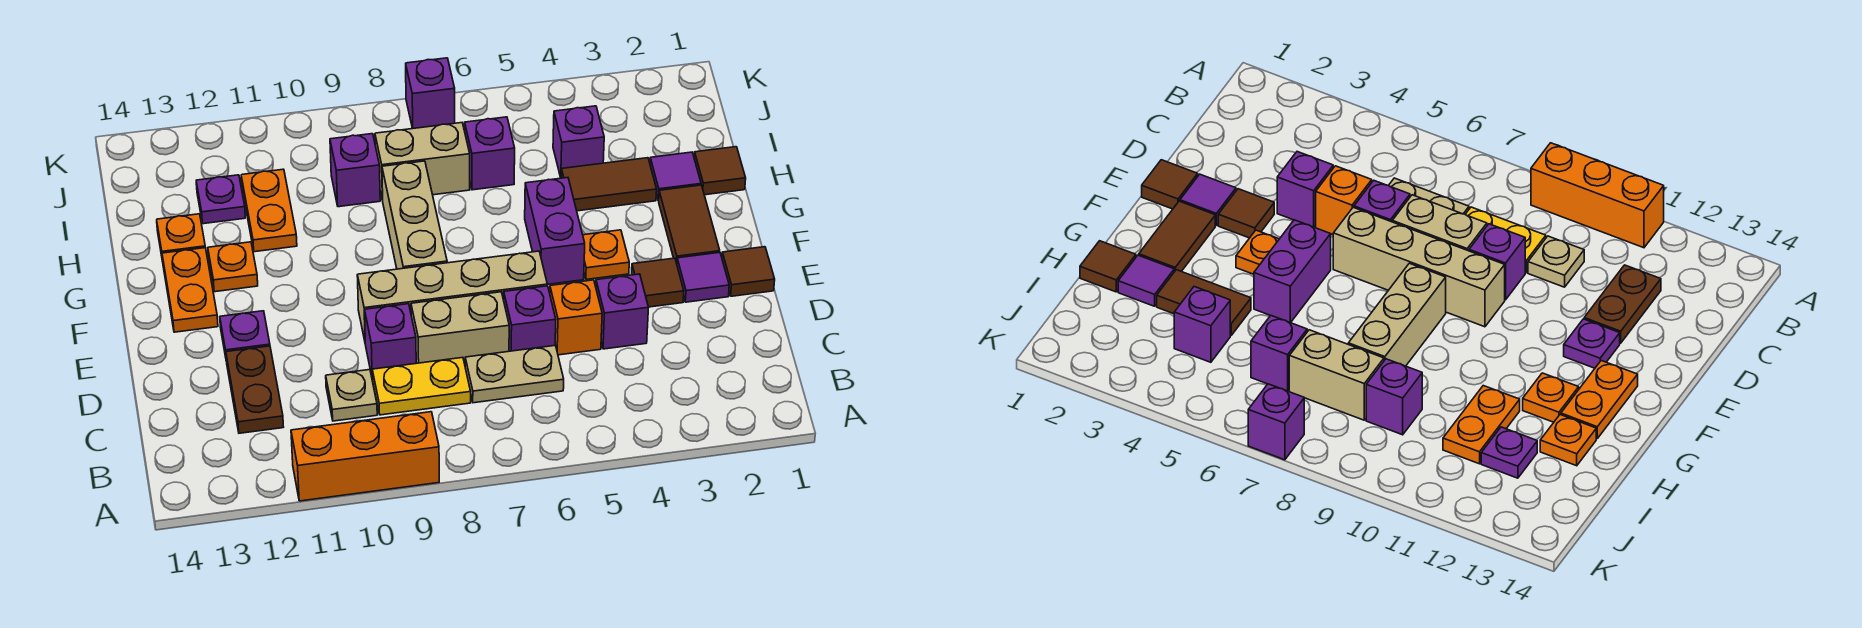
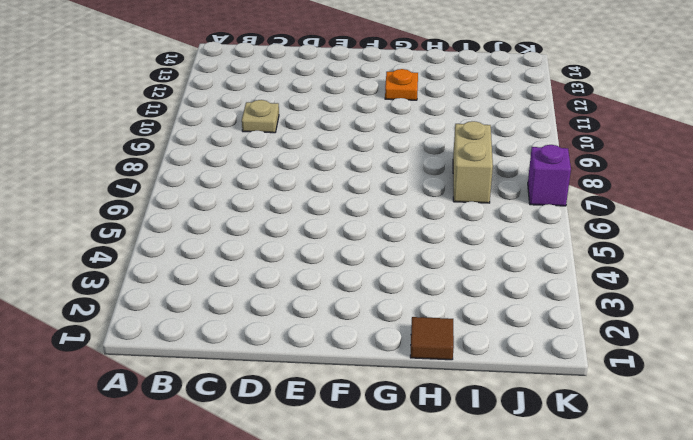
none -> orange brick A9:A11 level 1
none -> tan plate C6:C7 level 1
none -> yellow plate C8:C9 level 1
none -> brown plate C12:D12 level 1

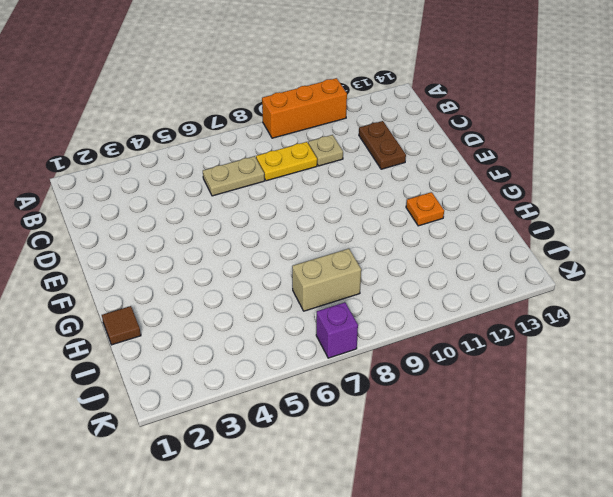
none -> purple brick D4 level 1
none -> orange brick D5 level 1
none -> purple brick D6 level 1
none -> tan brick D7:D8 level 1

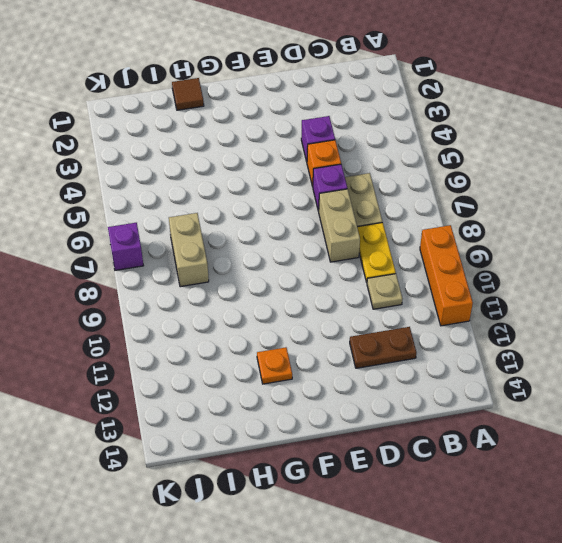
none -> purple brick D9 level 1
none -> brown tile E1 level 1
none -> purple tile E2 level 1
none -> brown tile E3 level 1

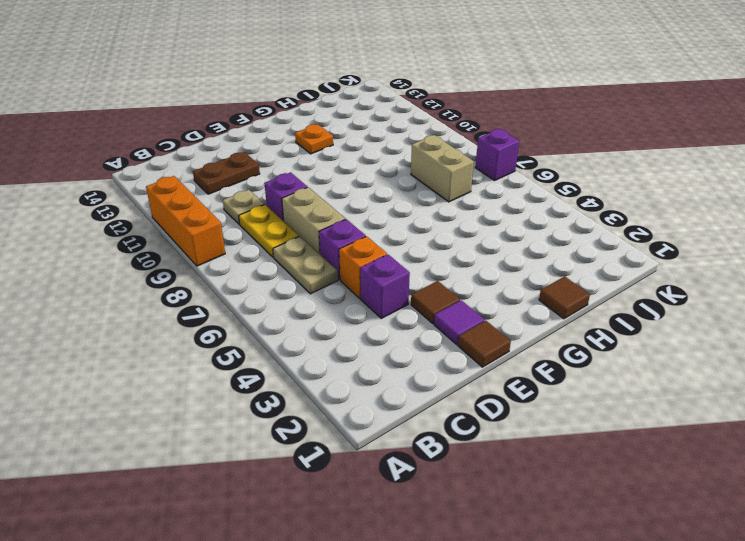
none -> tan brick E6:E9 level 1
none -> purple plate E12 level 1
none -> brown tile F2:G2 level 1
none -> orange plate F4 level 1

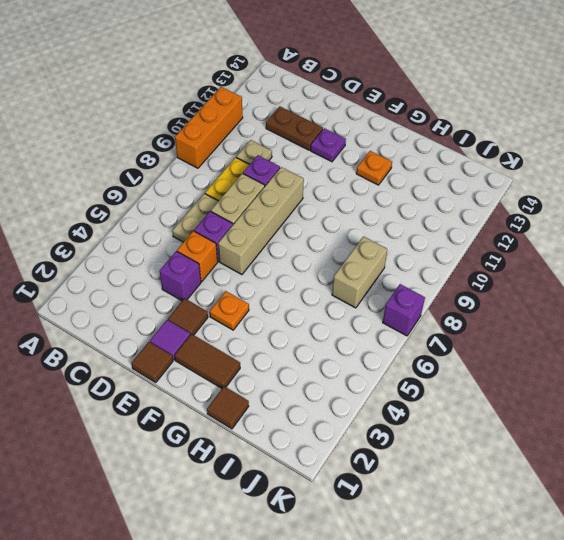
none -> purple brick F5:G5 level 1
none -> tan brick F8:H8 level 1
none -> orange plate F13:G13 level 1
none -> purple tile H2 level 1

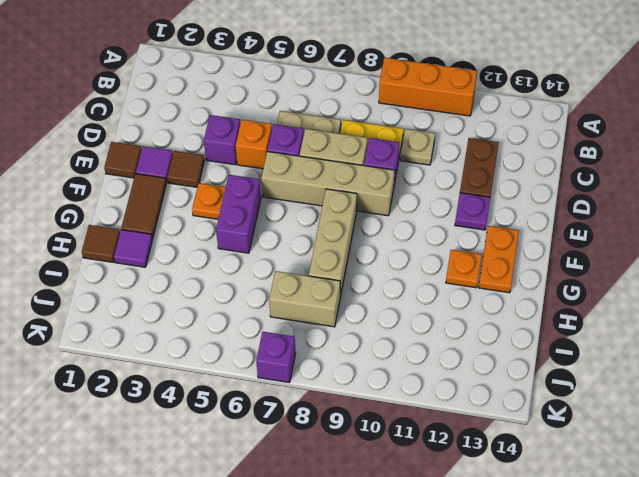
none -> brown tile H3:H4 level 1
none -> orange plate H11:I11 level 1
none -> orange plate H13 level 1
none -> purple brick I4 level 1

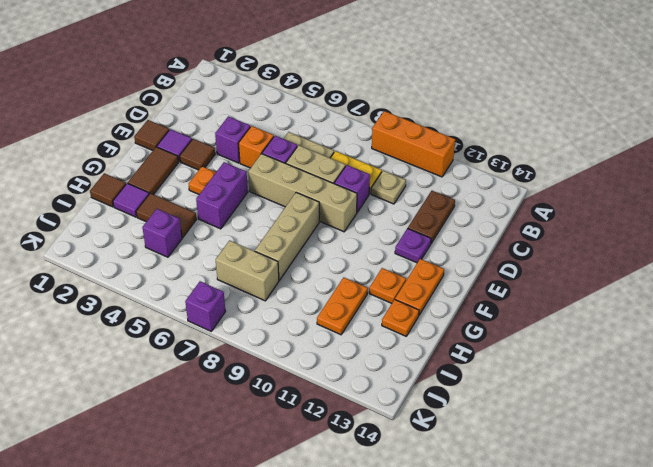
none -> purple brick I6 level 1
none -> purple brick I9 level 1
none -> purple plate I12 level 1

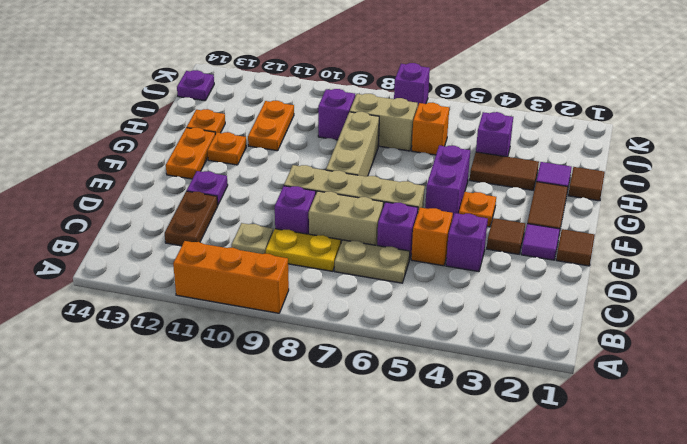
orange brick I6 level 1 -> purple brick I6 level 1
purple plate J14 level 1 -> purple plate I12 level 1

